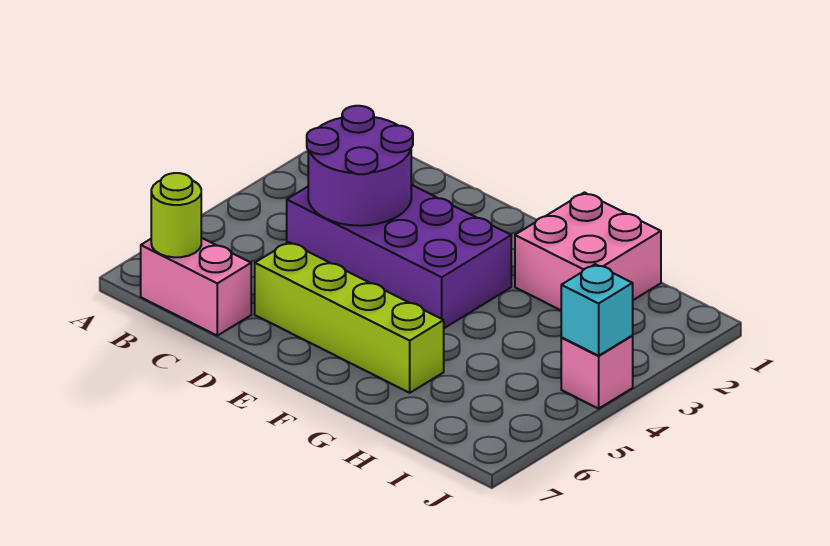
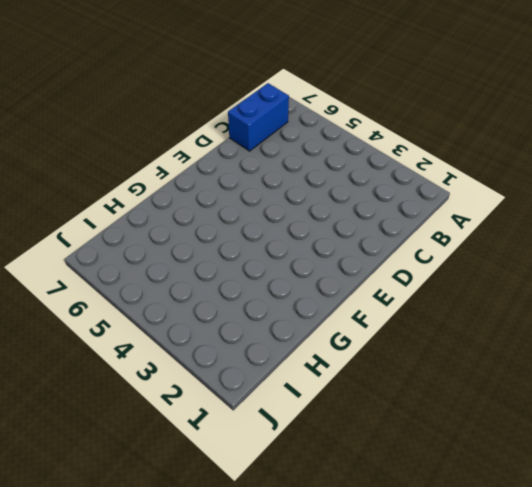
blue brick B7:C7 level 1 -> pink brick B7:C7 level 1
none -> purple brick C3:F4 level 1
none -> lime brick D6:G6 level 1

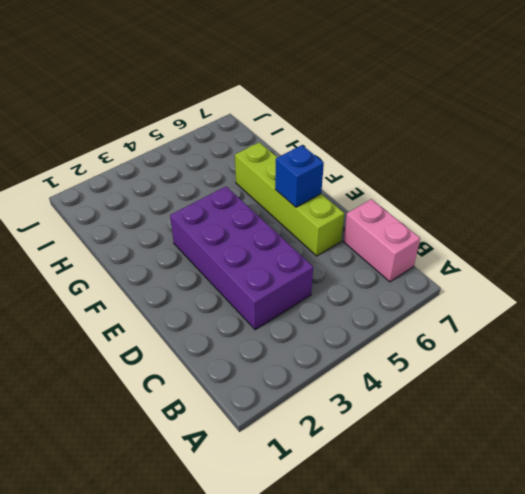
blue brick E6 level 2 -> none
none -> pink brick G1:H2 level 1
none -> pink brick J4 level 1

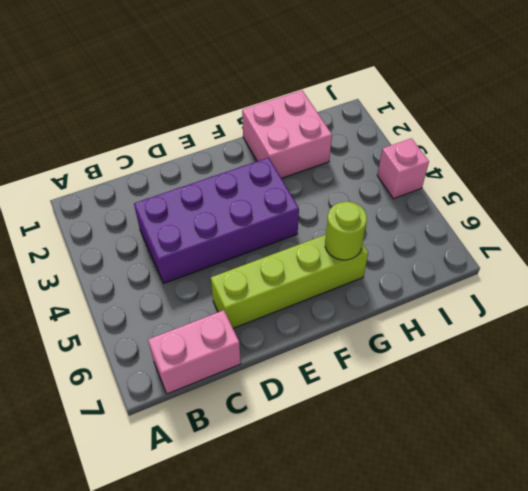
lime round brick G6 level 2 -> lime round brick B7 level 2
none -> purple round brick C3:D4 level 2
none -> cyan brick J4 level 2

